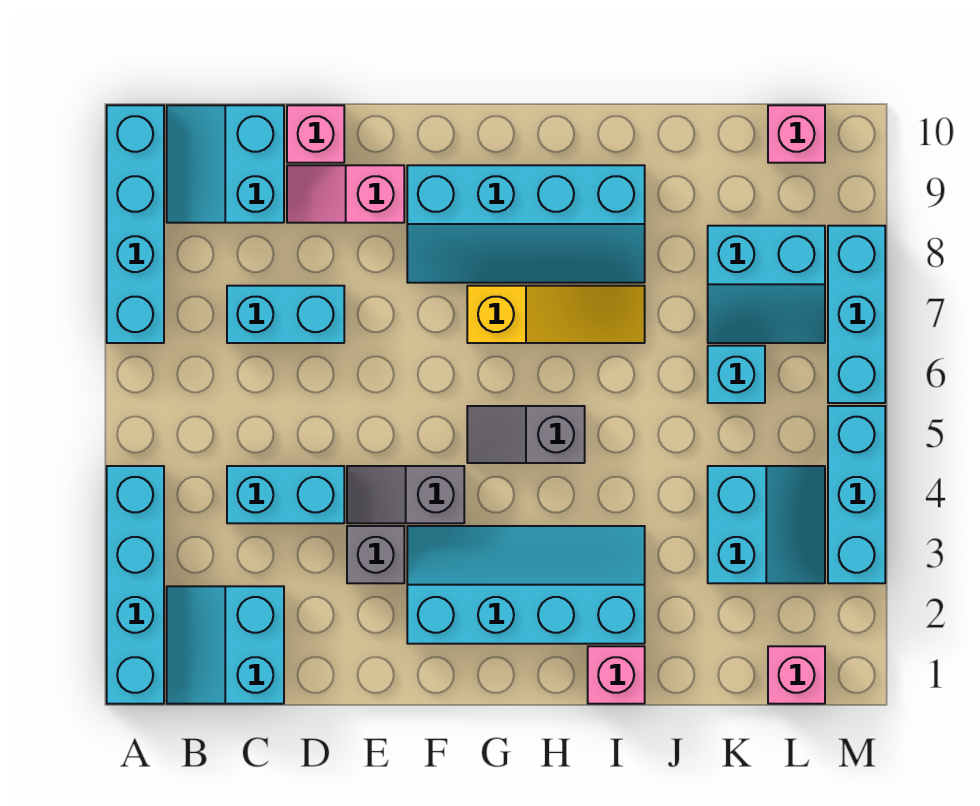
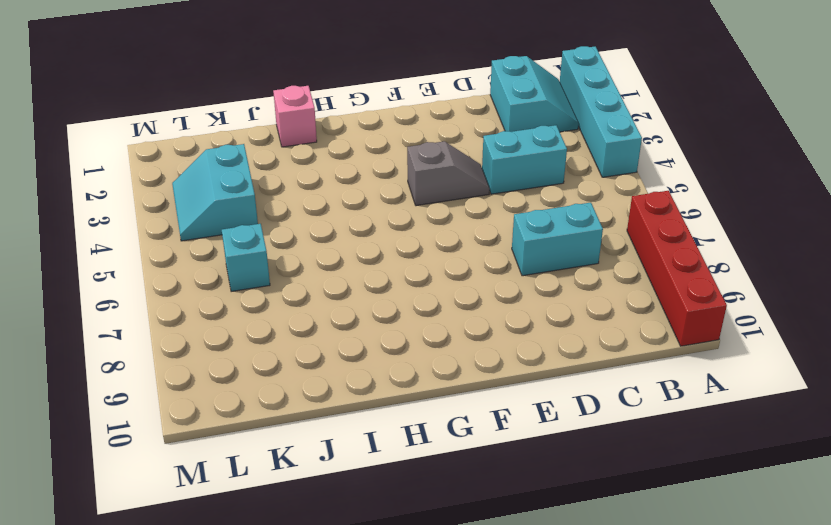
red brick A7:A10 level 1 -> cyan brick A7:A10 level 1
none -> cyan slope B9:C10 level 1 top C
none -> pink slope D9:E9 level 1 top E
none -> pink brick D10 level 1

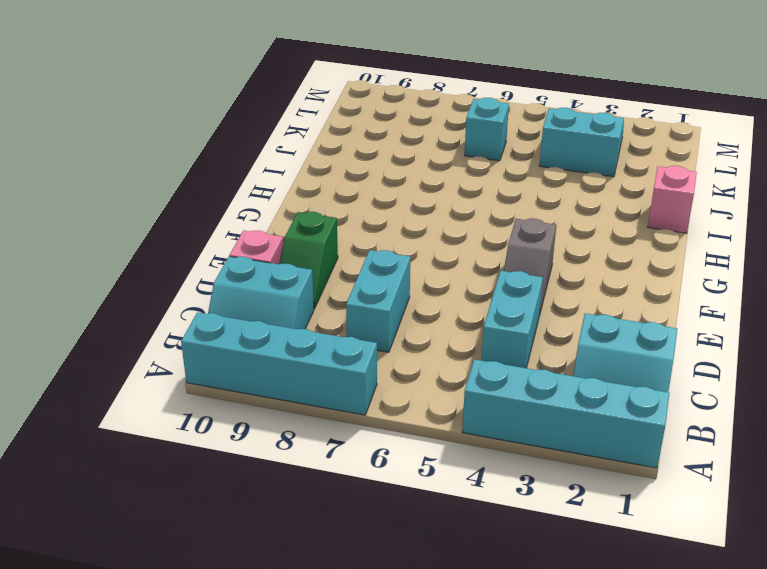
green slope D9:E9 level 1 top E -> pink slope D9:E9 level 1 top E
none -> grey brick E3 level 1
none -> cyan slope F2:I3 level 1 top 2
none -> cyan slope F8:I9 level 1 top 9

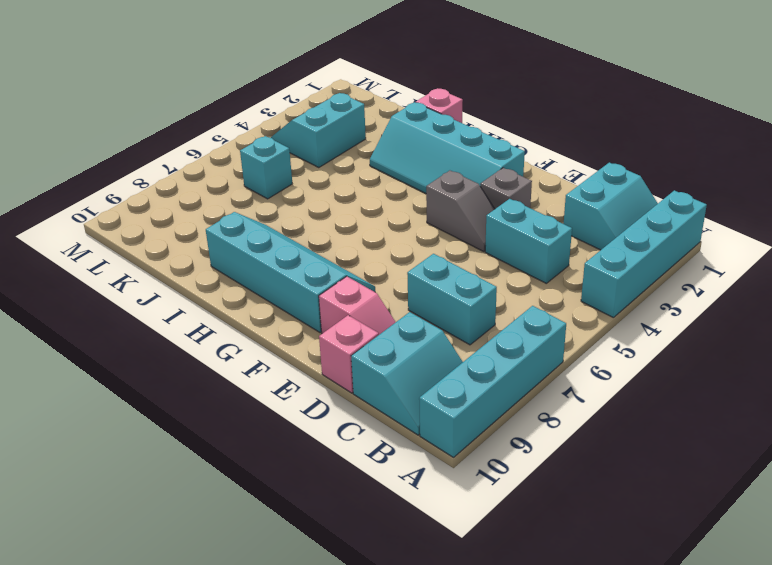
none -> grey slope G5:H5 level 1 top H
none -> yellow slope G7:I7 level 1 top G
none -> cyan slope K7:L8 level 1 top 8

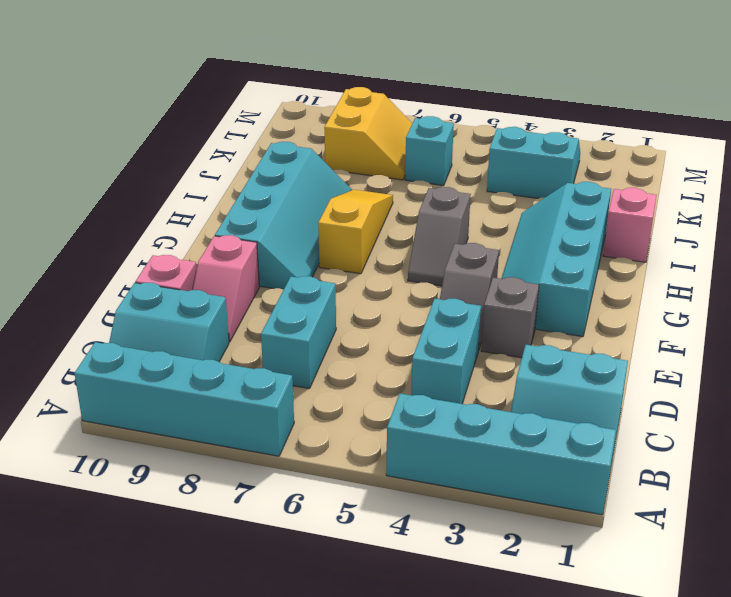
yellow slope K7:L8 level 1 top 8 -> cyan slope K7:L8 level 1 top 8
none -> pink brick L1 level 1
none -> pink brick L10 level 1
none -> cyan brick M3:M5 level 1

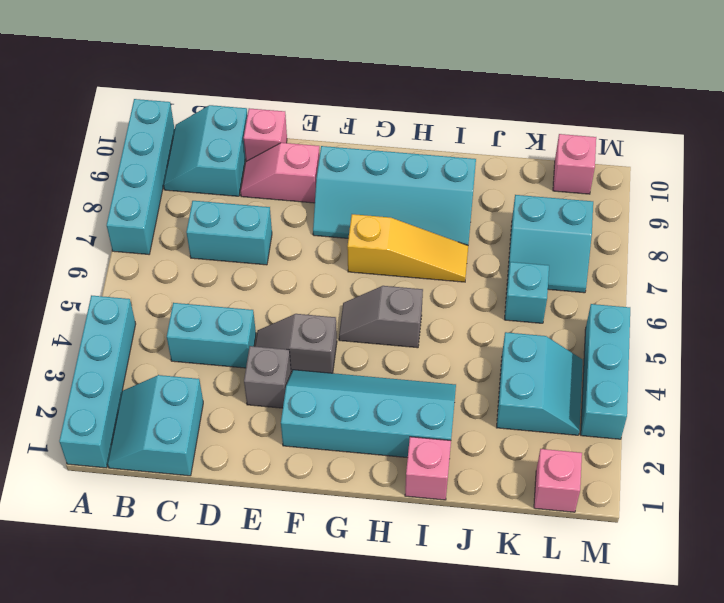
none -> cyan brick M6:M8 level 1

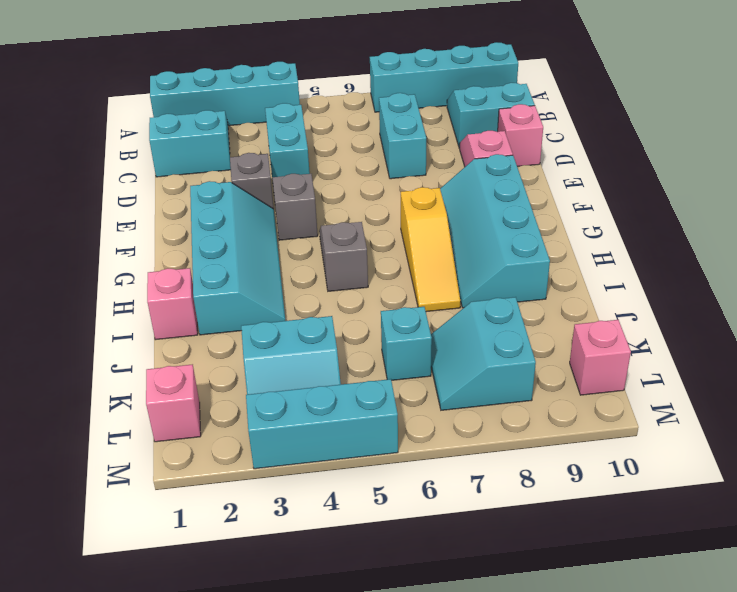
none -> cyan brick M6:M8 level 1

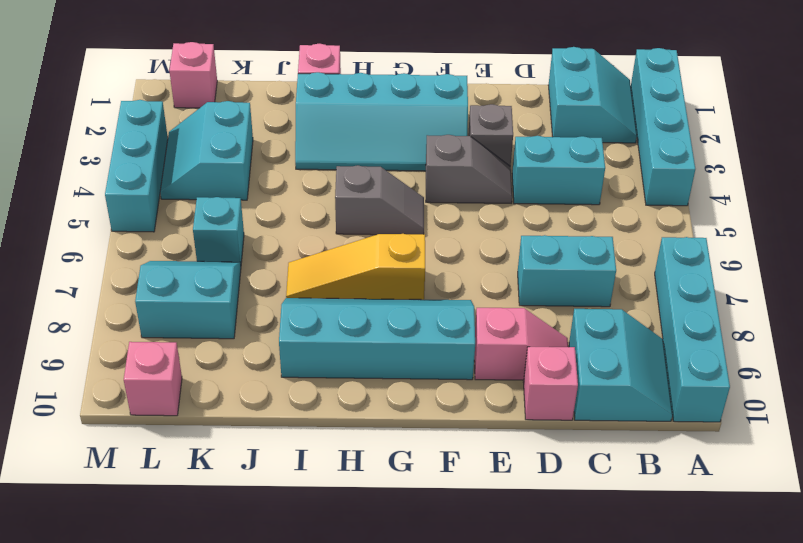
none -> cyan brick M6:M8 level 1

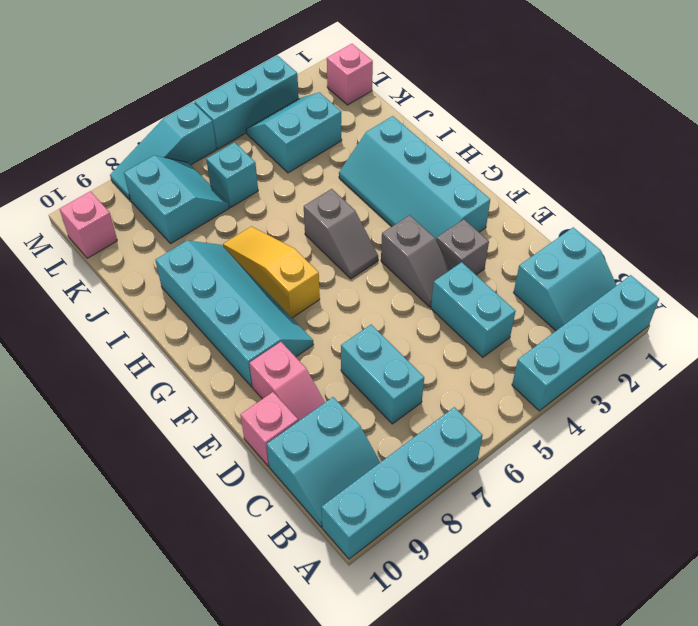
cyan slope M6:M8 level 1 top 6 -> cyan brick M6:M8 level 1
none -> pink brick I1 level 1

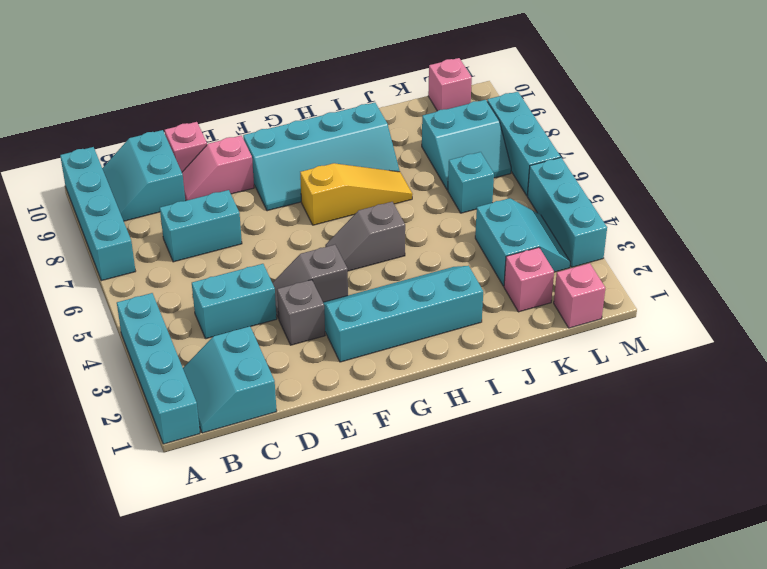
pink brick K2 level 1 -> pink brick I1 level 1

